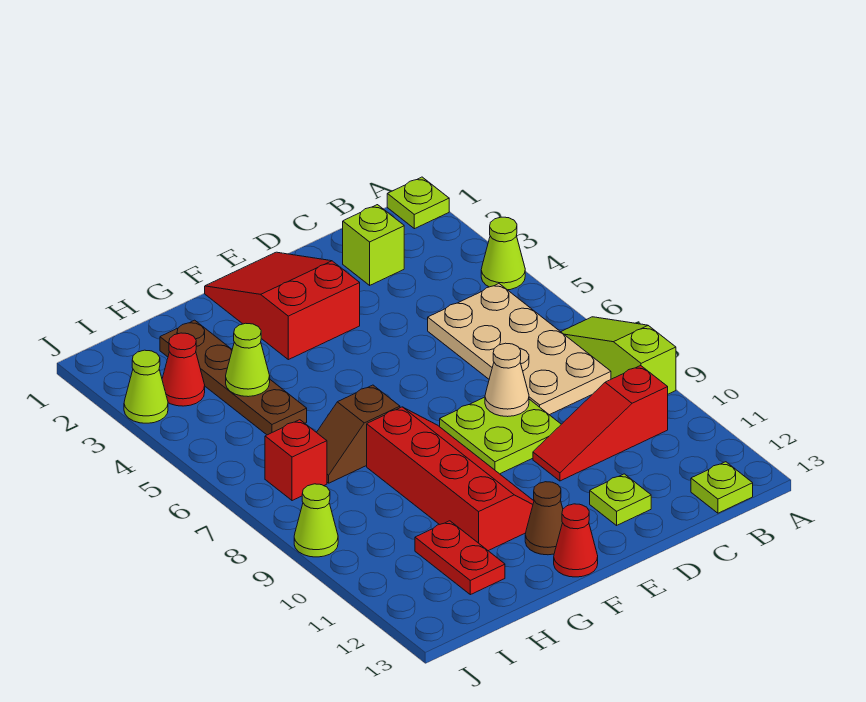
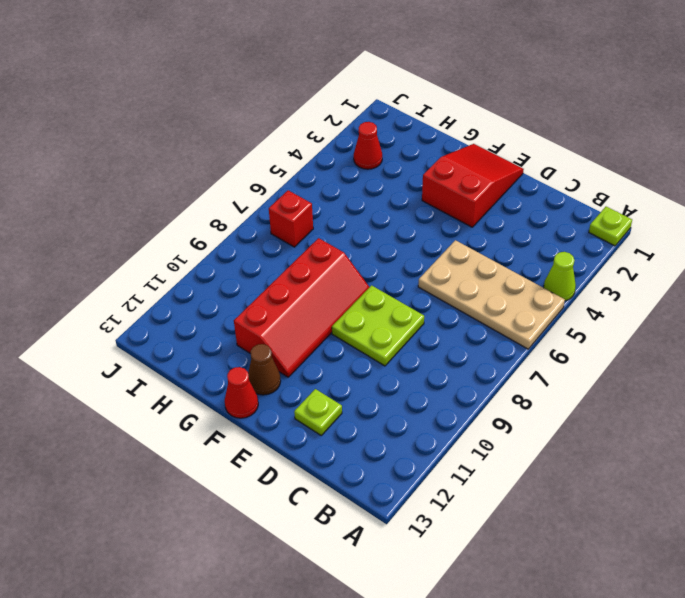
tan plate A5:D6 level 1 -> tan plate B5:C8 level 1
none -> lime slope A7:A9 level 1 top 9
none -> red slope B10:D10 level 1 top B
none -> lime plate B13 level 1

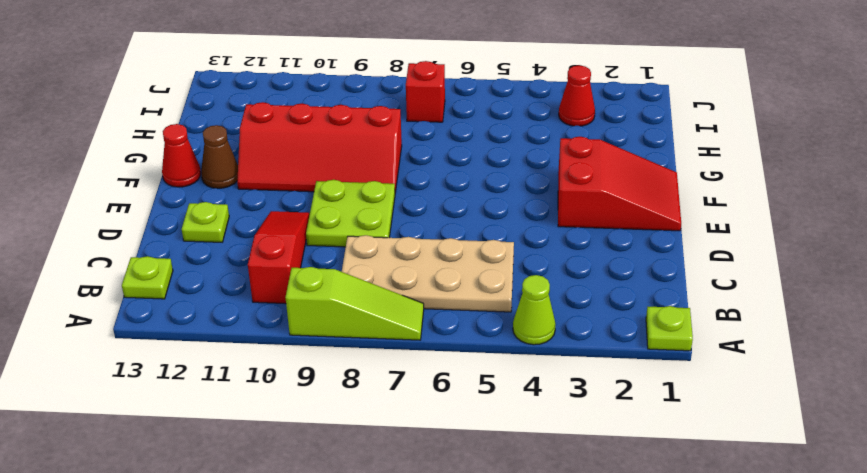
none -> lime brick C2 level 1
none -> brown slope G7:H7 level 1 top G
none -> brown plate H2:H5 level 1

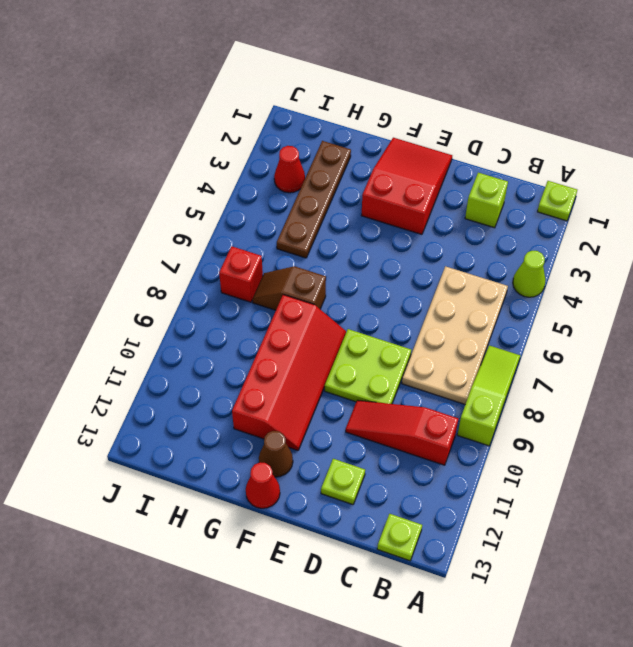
none -> red plate H11:H12 level 1
none -> lime cone J3 level 1
none -> lime cone J9 level 1

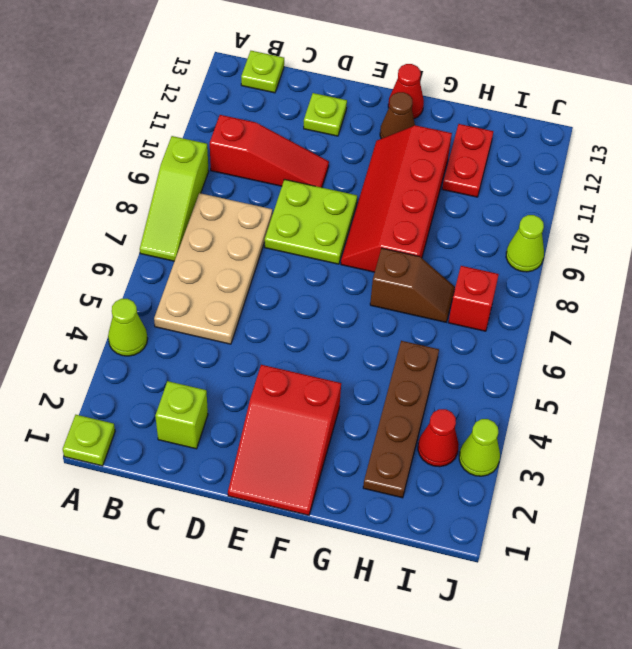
none -> tan cone D8 level 2
none -> lime cone H4 level 2

